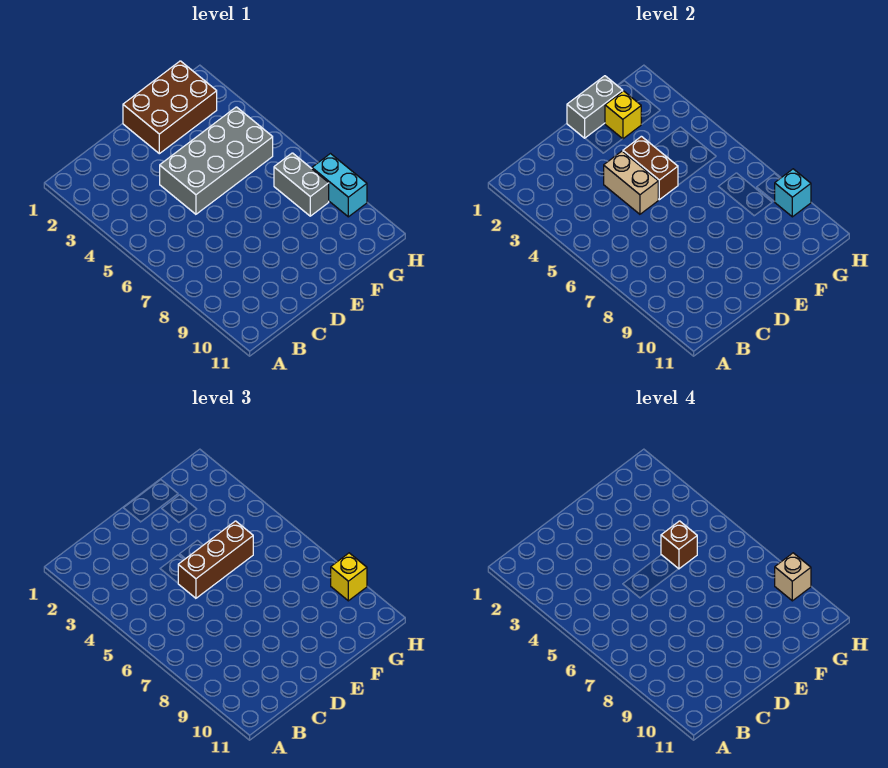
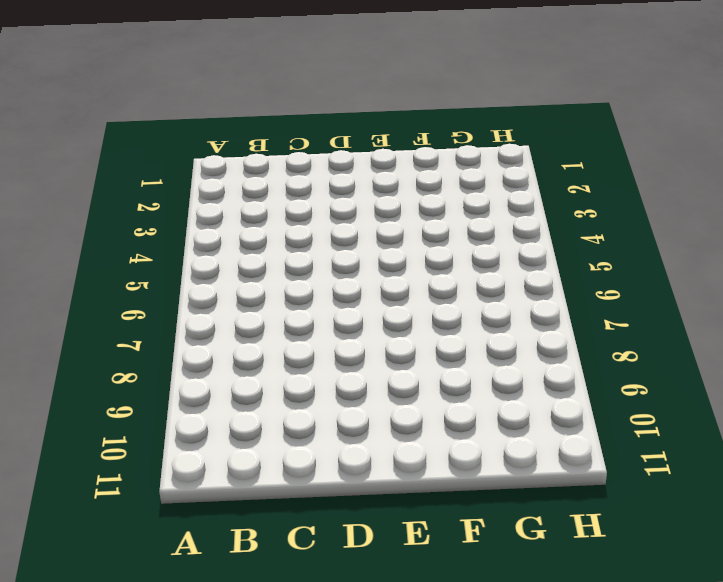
none -> grey brick D4:G5 level 1
none -> brown brick E1:G2 level 1
none -> grey brick G7:G8 level 1

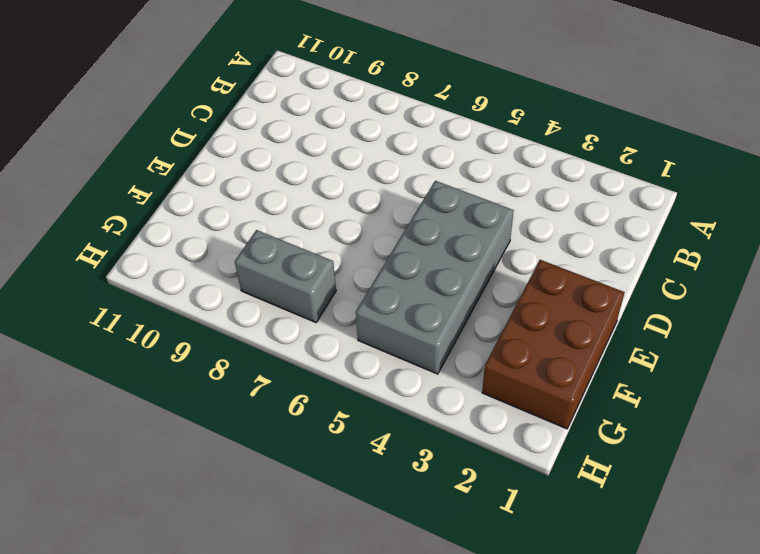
none -> cyan brick H8:H9 level 1
none -> tan brick D4:D5 level 2
none -> grey brick E1:F1 level 2

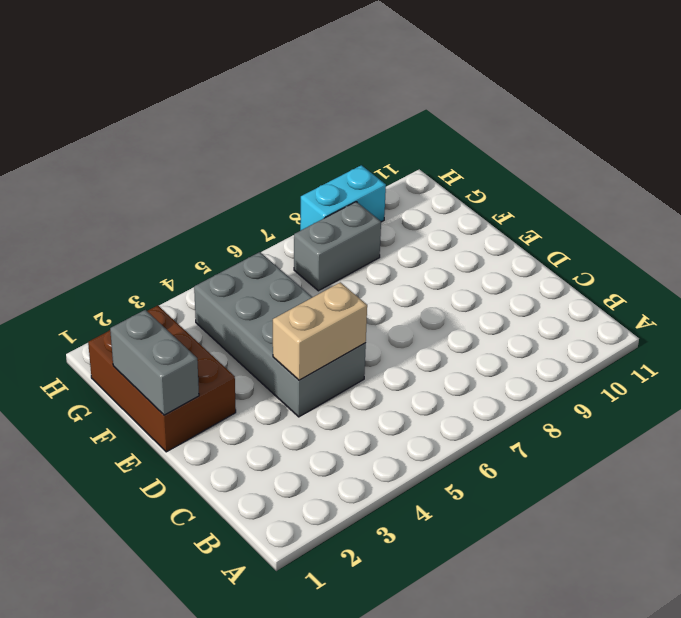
none -> brown brick E4:E5 level 2
none -> yellow brick F2 level 2
none -> cyan brick H9 level 2

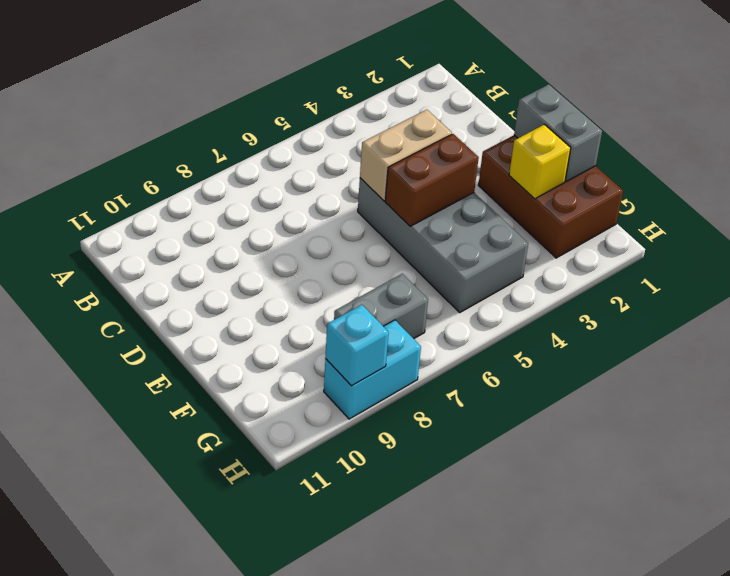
none -> brown brick D5:F5 level 3
none -> yellow brick H9 level 3
none -> brown brick F5 level 4

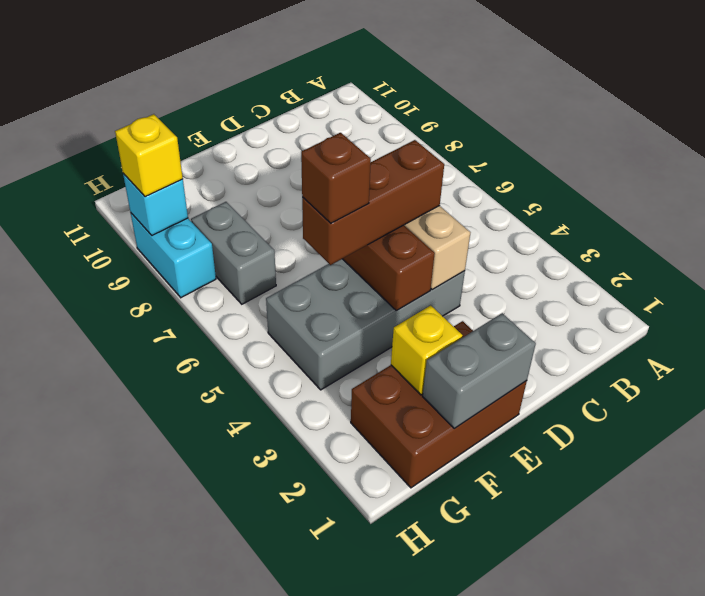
none -> tan brick H9 level 4

